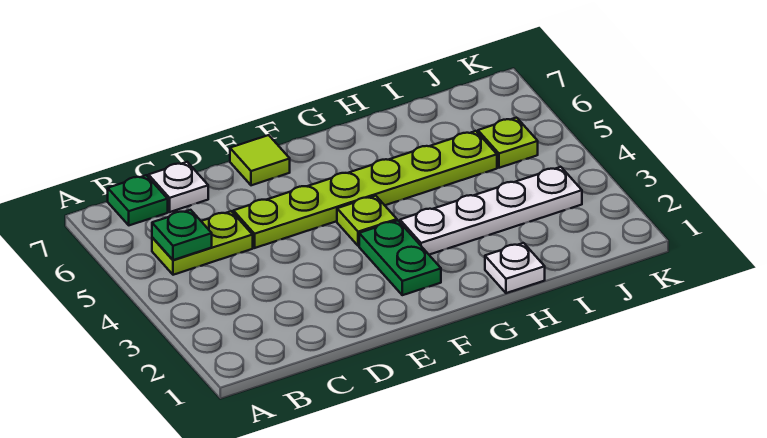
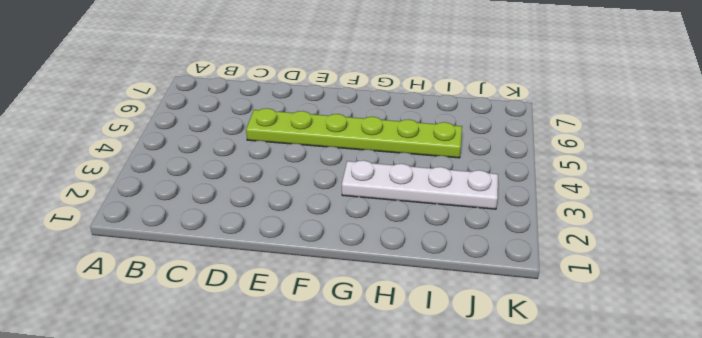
none -> lime plate B5:C5 level 1
none -> green plate B7 level 1

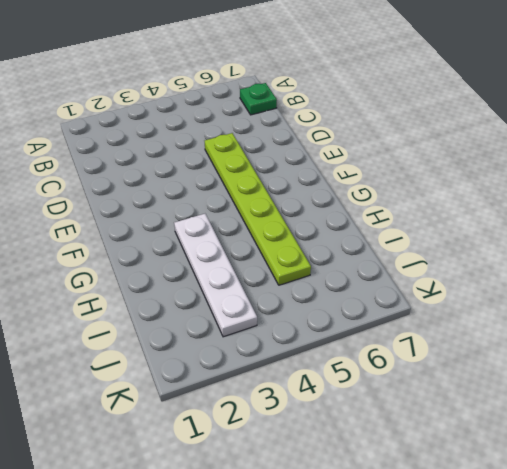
none -> lime plate B5:C5 level 1
none -> white plate C7 level 1

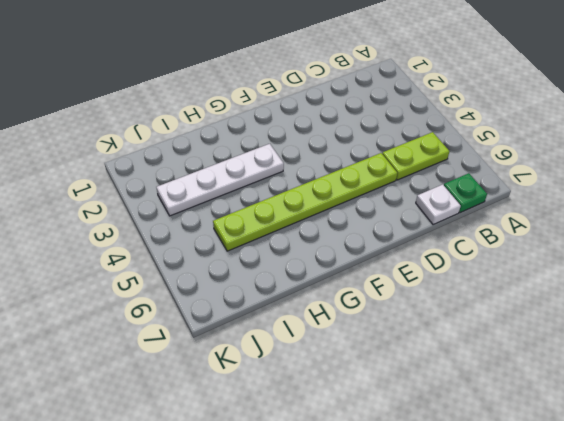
none -> lime tile E7 level 1
none -> green plate F2:F3 level 1

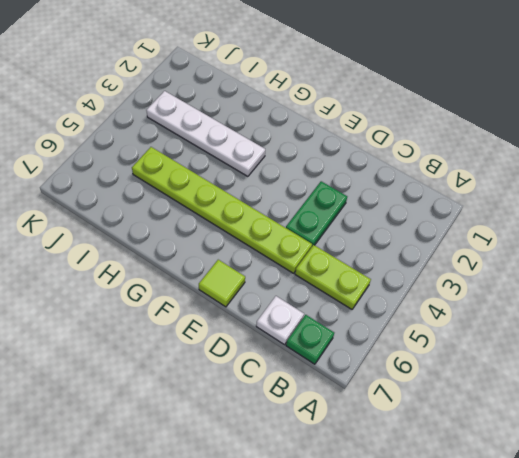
green plate D3:D4 level 1 -> green plate F2:F3 level 1
none -> lime plate F4 level 1
none -> white plate H1 level 1

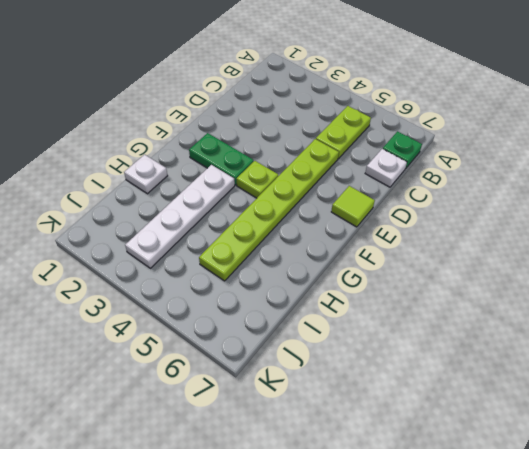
none -> lime plate J5 level 1
none -> green plate B5 level 2

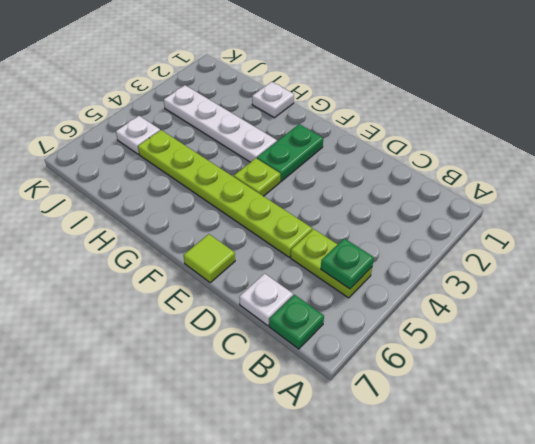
white plate J5 level 1 -> lime plate J5 level 1

